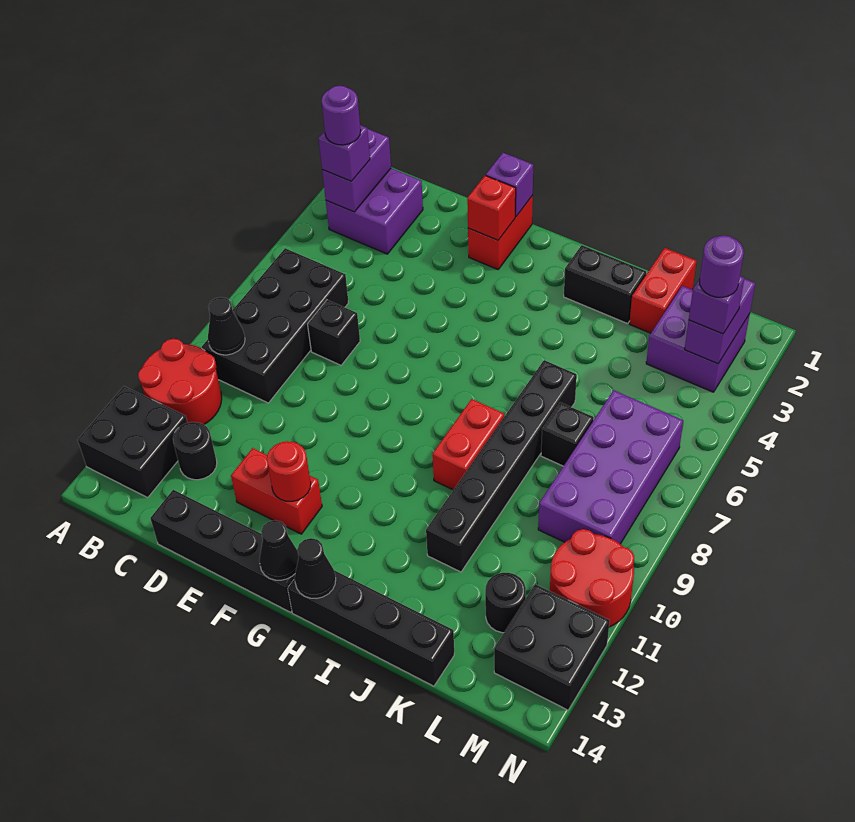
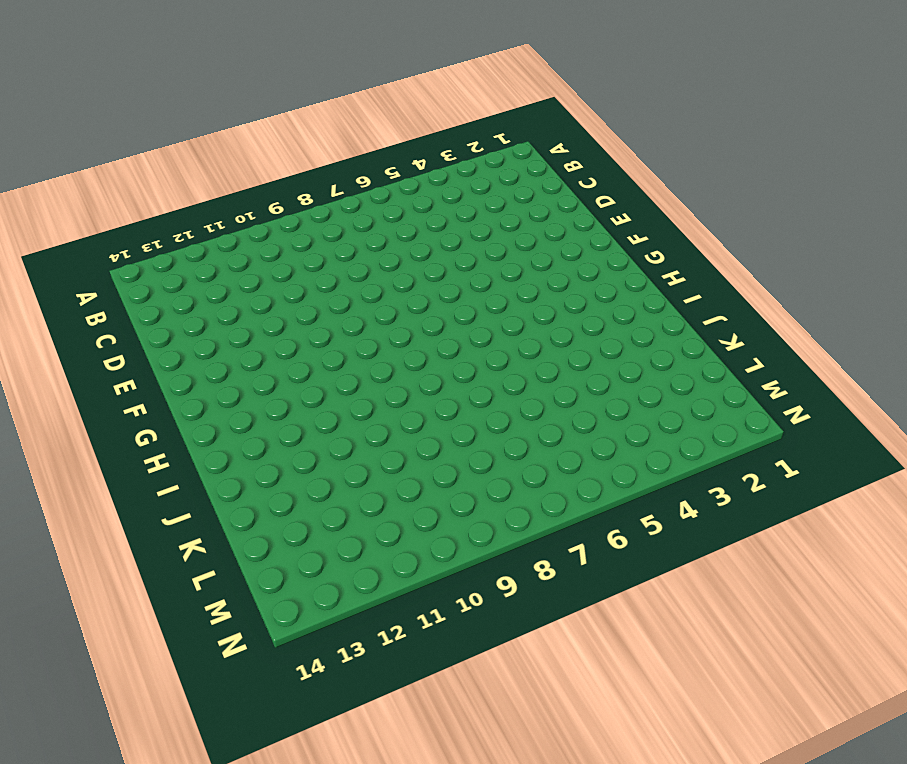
none -> red round brick A10:B11 level 1
none -> black brick A12:B13 level 1
none -> purple brick B2:C3 level 1
none -> black brick B6:C9 level 1

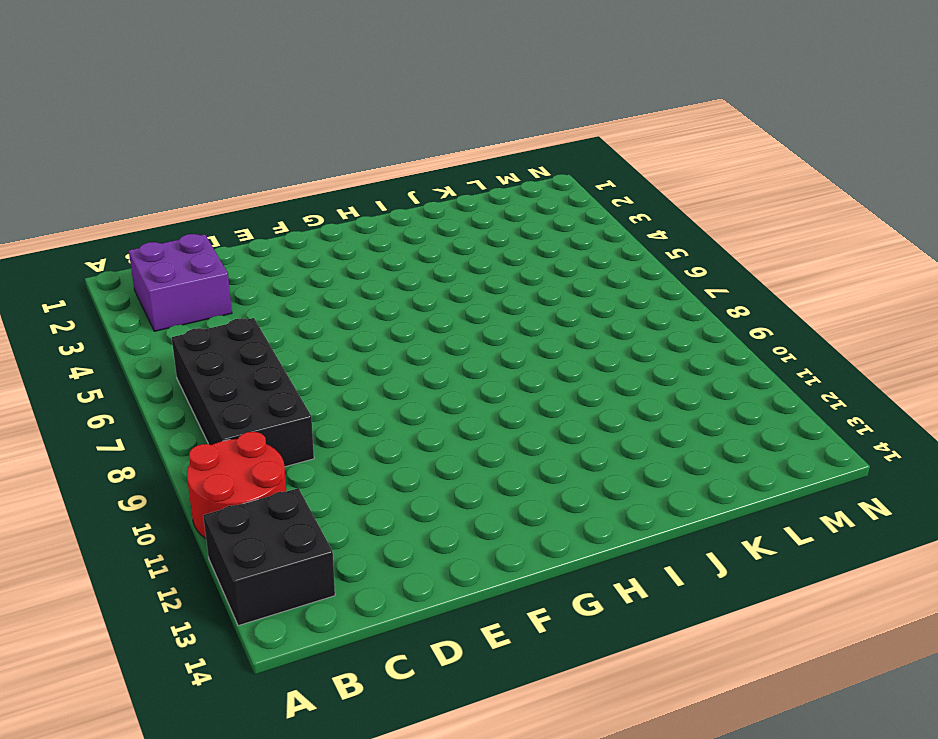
none -> black round brick C12 level 1
none -> black brick D7 level 1
none -> black brick D14:G14 level 1
none -> red brick E12:F12 level 1

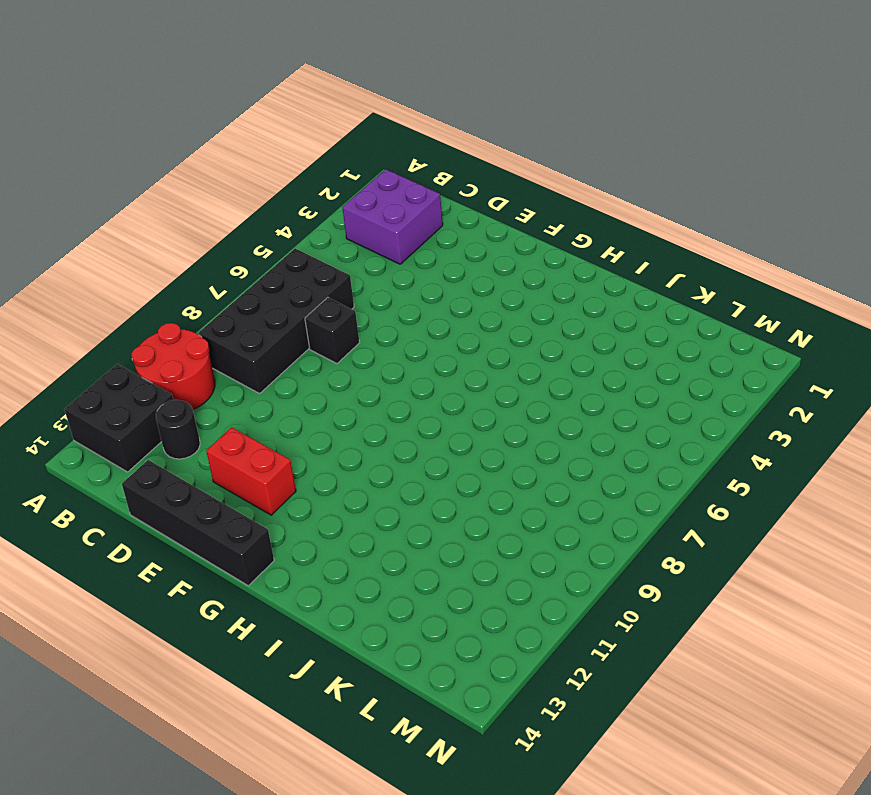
none -> red brick F1:F2 level 1
none -> black brick H14:K14 level 1
none -> black brick I2:J2 level 1
none -> red brick I8:I9 level 1

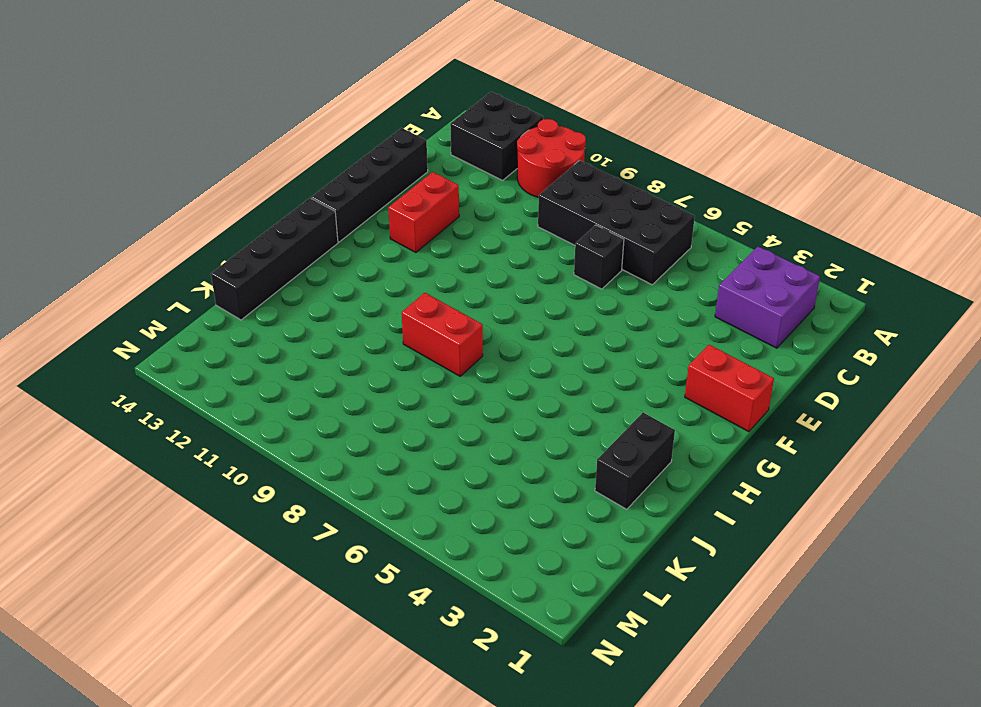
none -> black round brick C12 level 1
none -> black brick J6:J11 level 1
none -> red brick K1:K2 level 1
none -> black brick K7 level 1

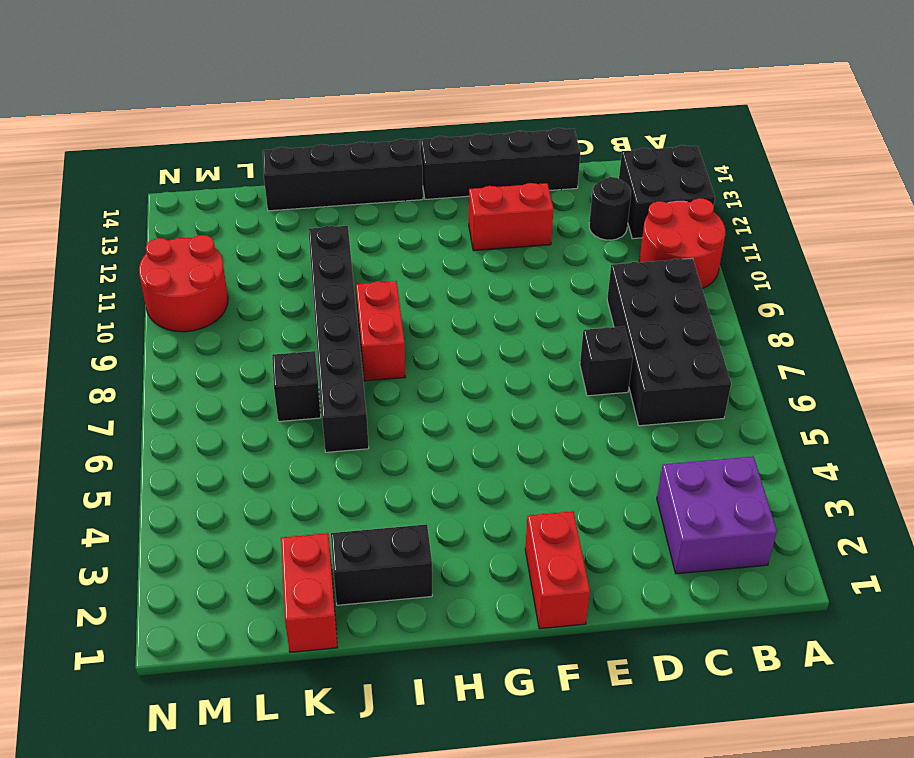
none -> purple brick L2:M3 level 1
none -> purple brick L6:M9 level 1
none -> black round brick L12 level 1
none -> black brick M12:N13 level 1

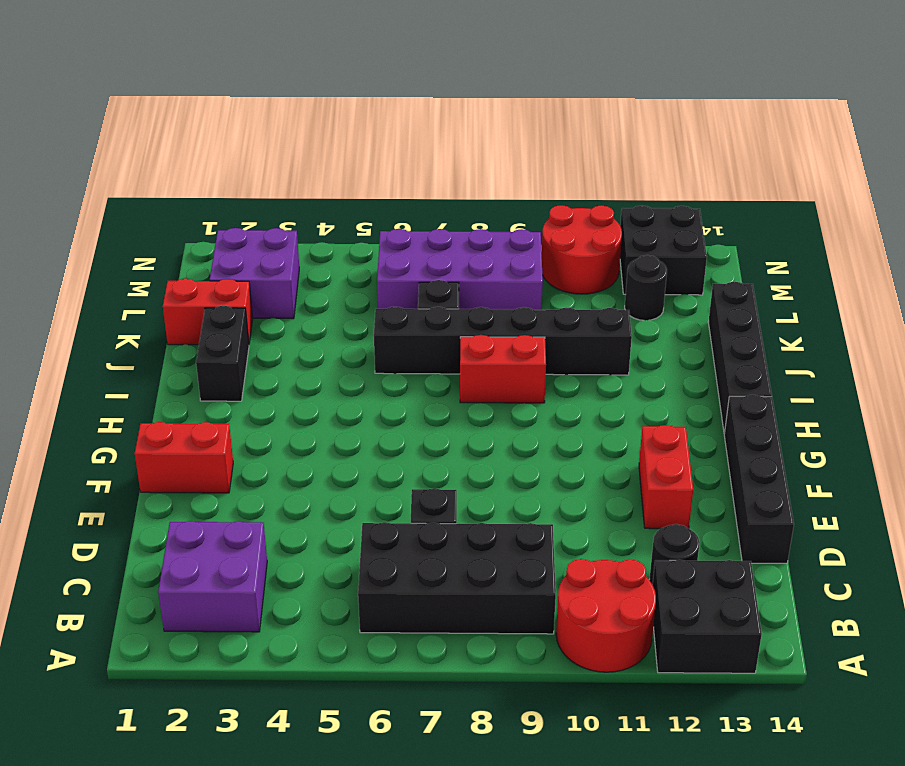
none -> purple brick B2:B3 level 2
none -> black cone B9 level 2
none -> purple brick F1 level 2
none -> red brick F2 level 2

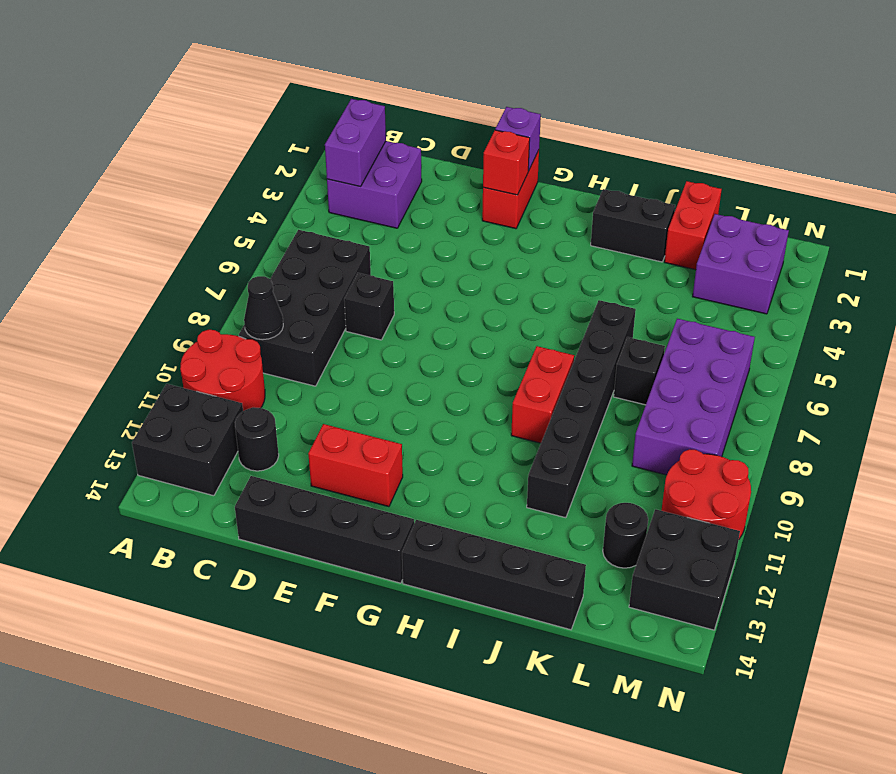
none -> red round brick F12 level 2
none -> black cone G14 level 2
none -> black cone H14 level 2
none -> purple brick M2:M3 level 2

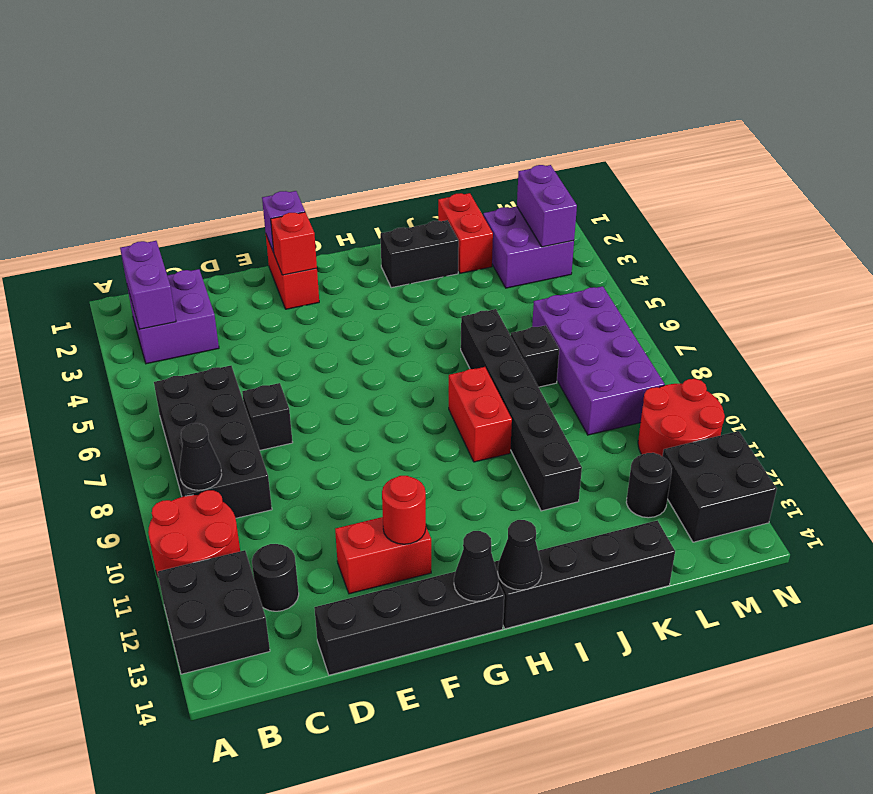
none -> purple brick B3 level 3
none -> purple brick M3 level 3
none -> purple round brick B3 level 4
none -> purple round brick M3 level 4

